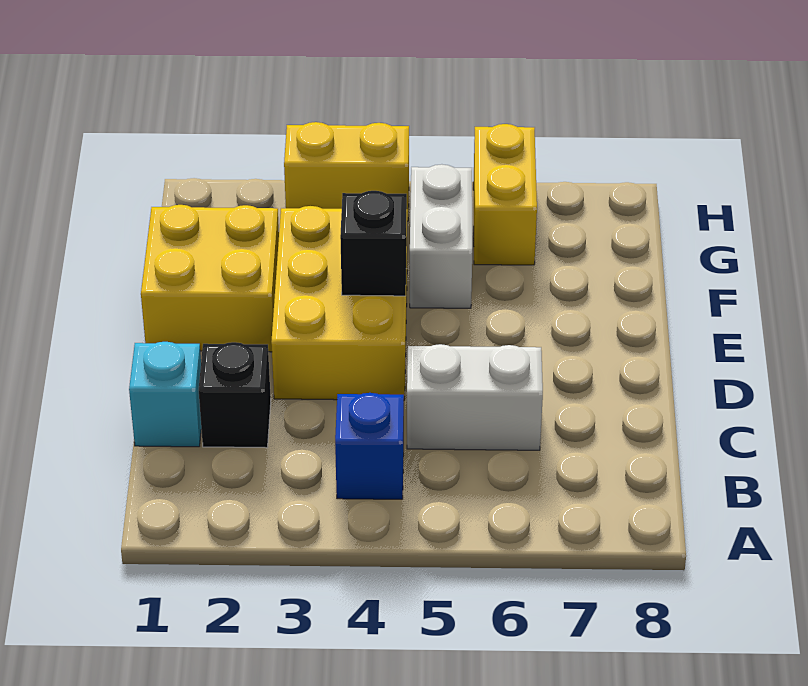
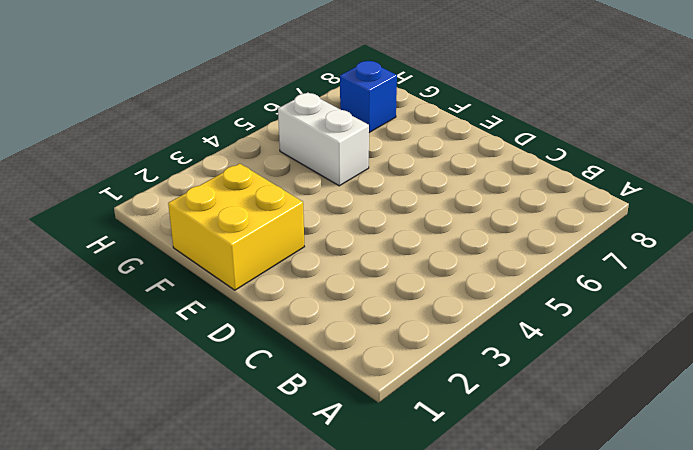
blue brick G7 level 1 -> blue brick B4 level 1
none -> cyan brick C1 level 1
none -> black brick C2 level 1

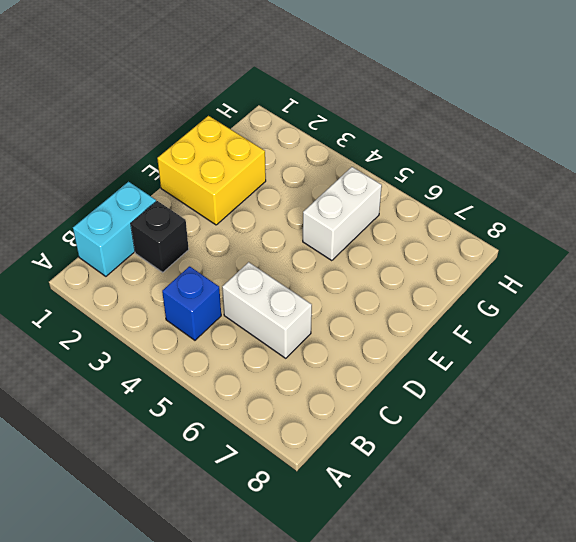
cyan brick B1:C1 level 1 -> cyan brick C1 level 1
none -> yellow brick D3:F4 level 1
none -> yellow brick G6:H6 level 1

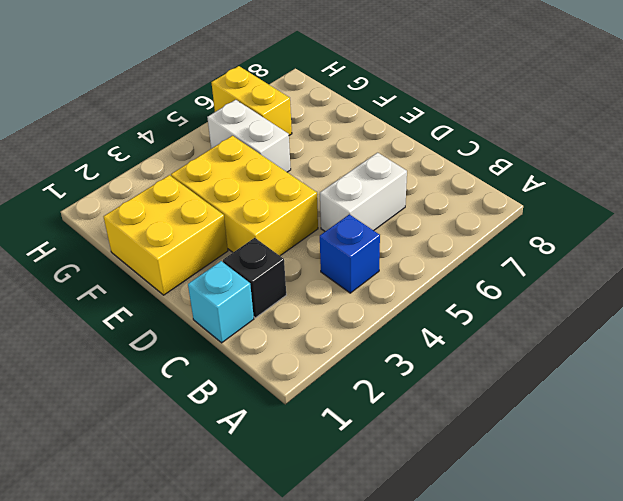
none -> yellow brick H3:H4 level 1
none -> black brick E4 level 2

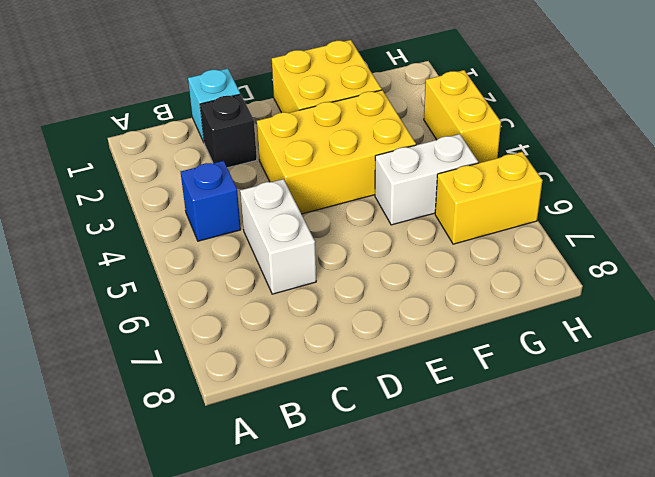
none -> black brick E4 level 2

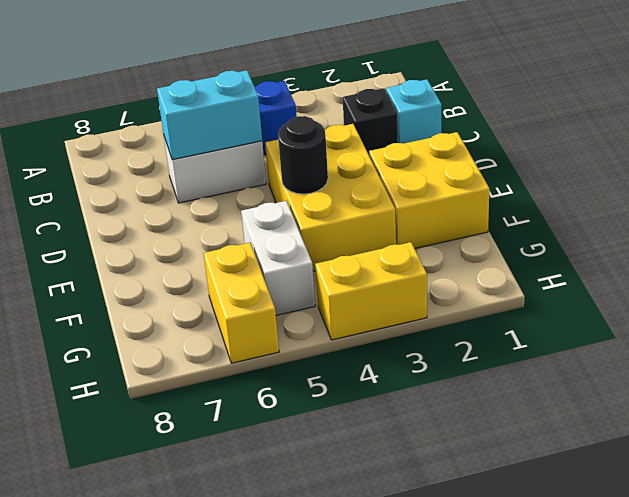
cyan brick C5:C6 level 2 -> none
black round brick E4 level 2 -> black brick E4 level 2

